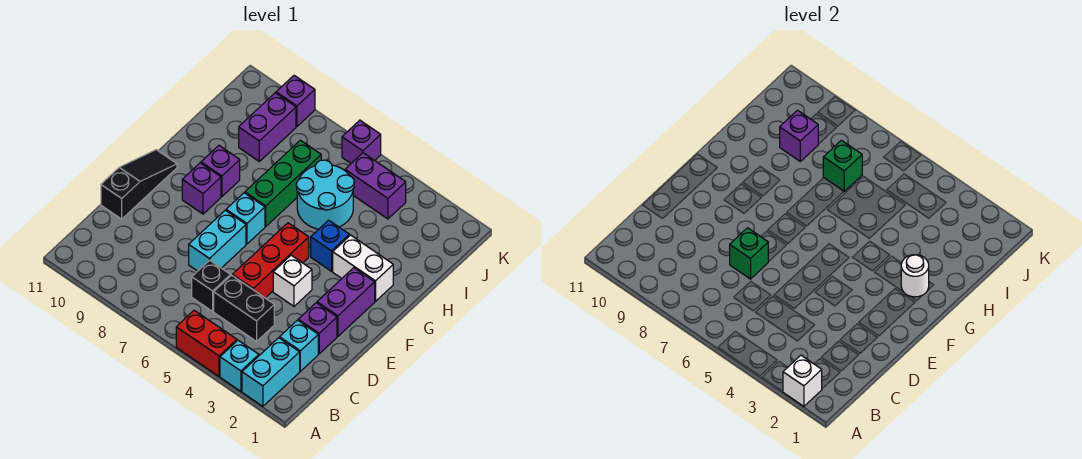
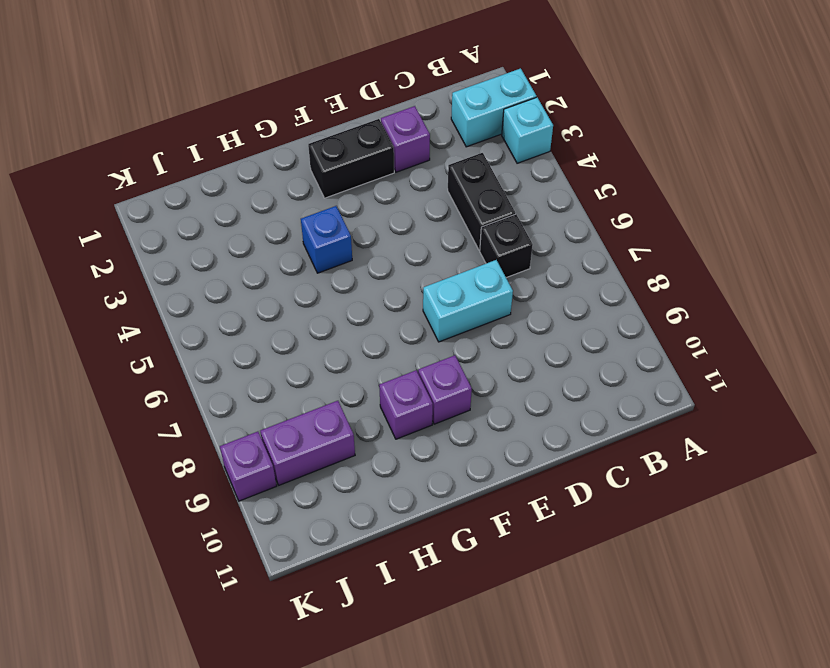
black brick E2:F2 level 1 -> purple brick E2:F2 level 1
none -> red brick A4:A5 level 1
none -> cyan brick C2 level 1
none -> red brick D5:F5 level 1

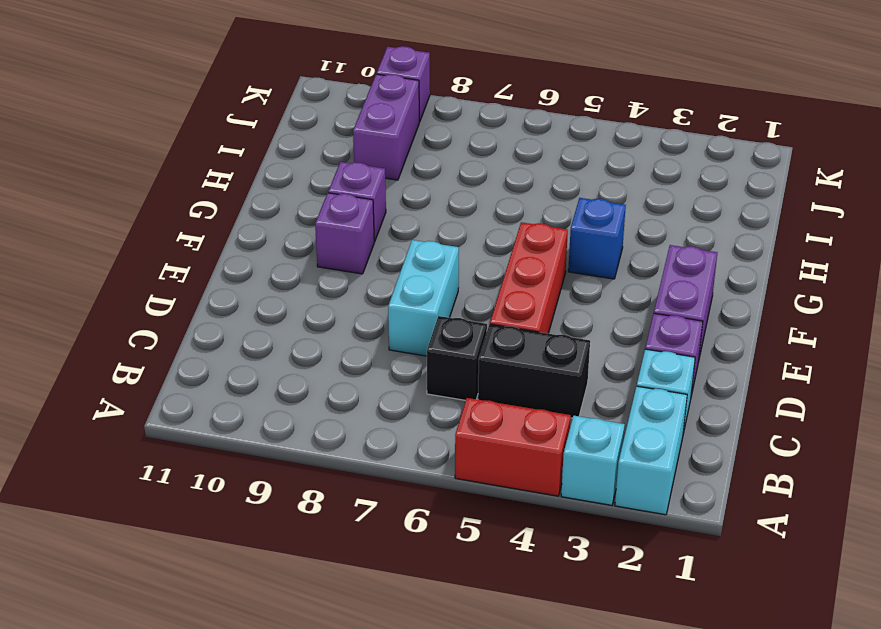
none -> black slope D11:F11 level 1 top D
none -> white brick E4 level 1
none -> cyan brick F7 level 1

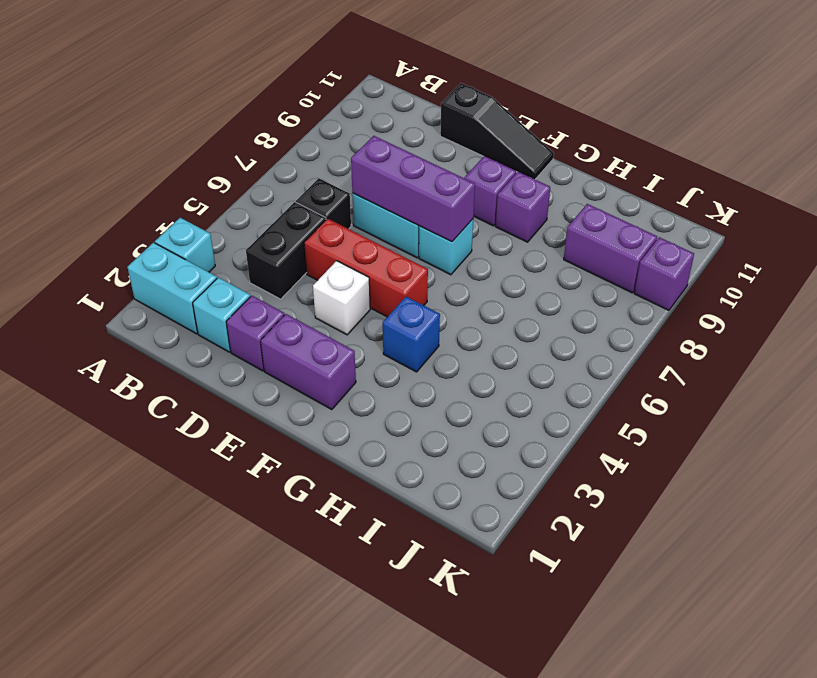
purple brick D7:F7 level 2 -> green brick D7 level 2
none -> red brick A4:A5 level 1
none -> white brick G2:G3 level 1
none -> green brick G7:I7 level 1

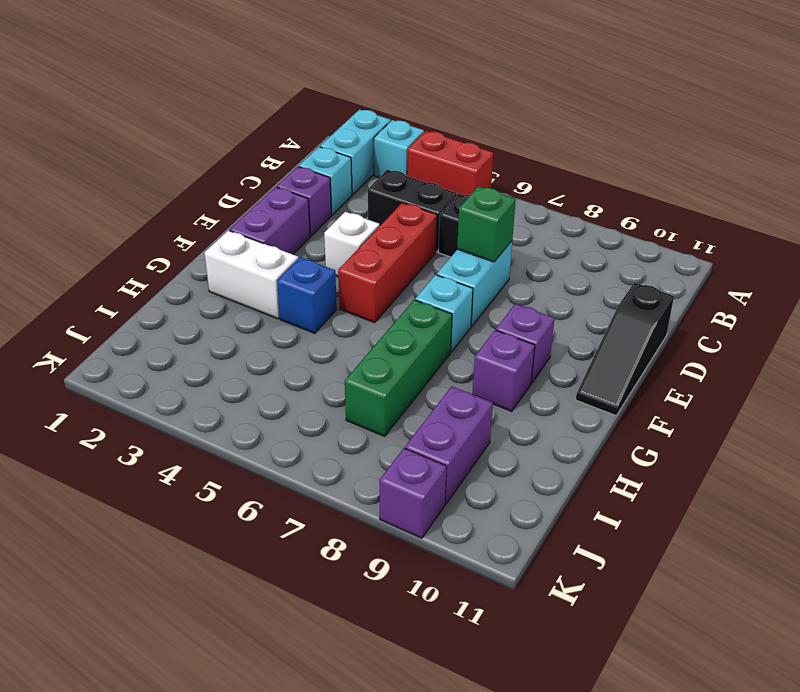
none -> cyan round brick H5:I6 level 1
none -> purple brick J4:J5 level 1
none -> purple brick K6 level 1

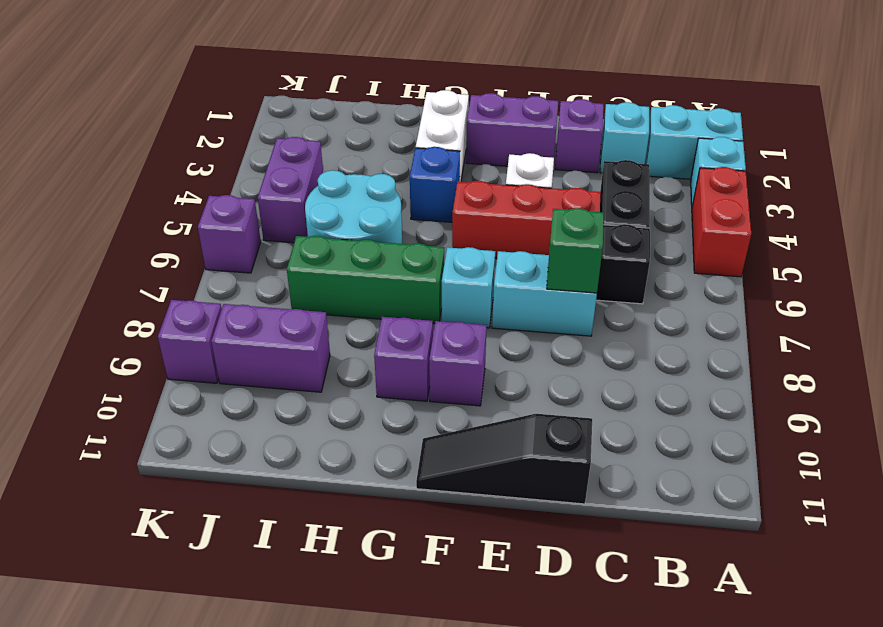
none -> white brick A2 level 2
none -> white round brick G2 level 2
none -> green brick I7 level 2

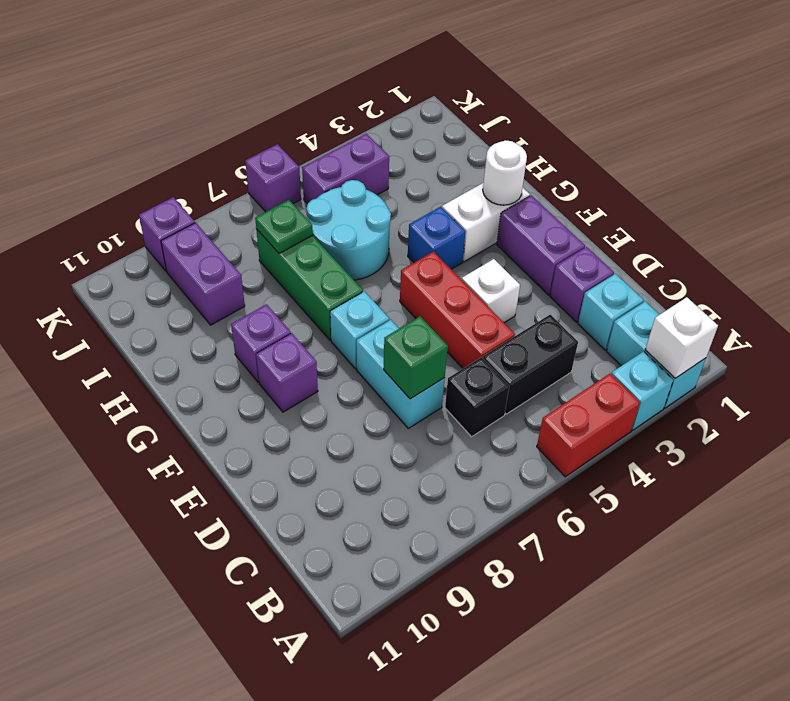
green plate I7 level 2 -> green brick I7 level 2
none -> black slope D11:F11 level 1 top D
none -> purple brick I9 level 2

